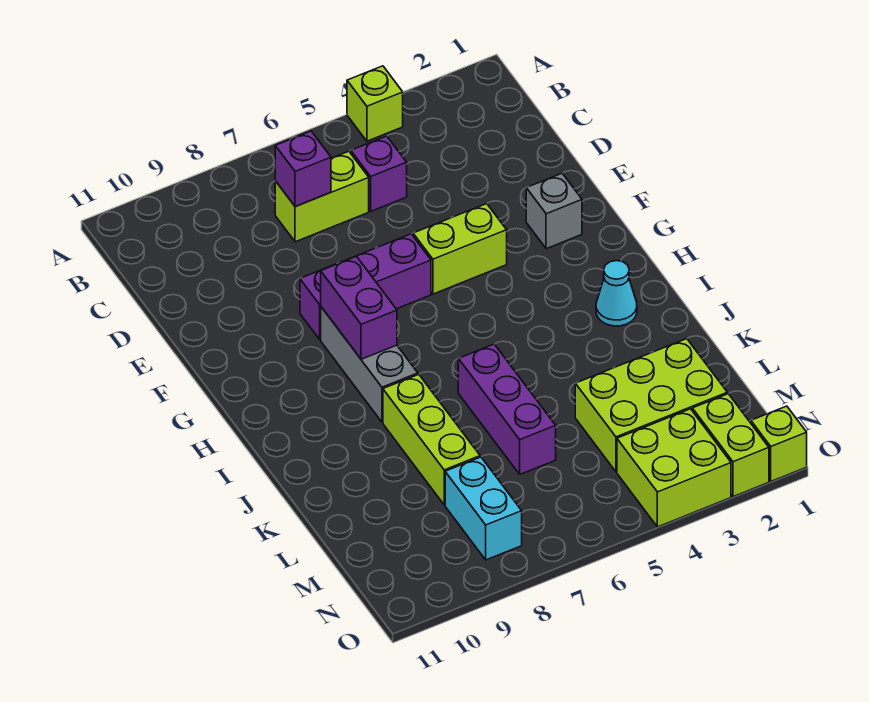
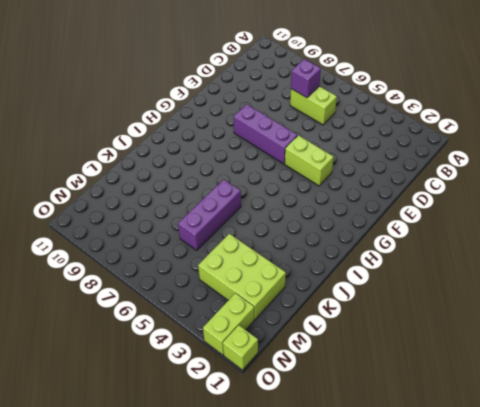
none -> lime brick A4 level 1
none -> purple brick C5 level 1
none -> grey brick F2 level 1

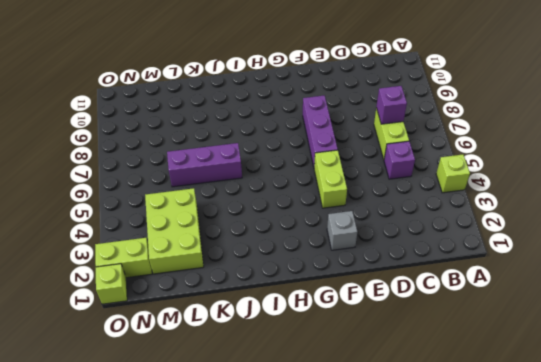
none -> grey brick G8:I8 level 1
none -> cyan cone I2 level 1
none -> lime brick J8:L8 level 1

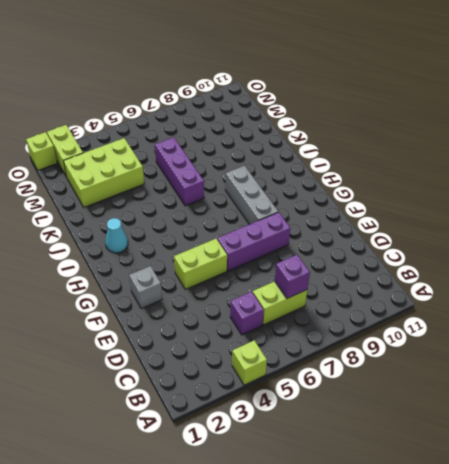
none -> lime brick J8:L8 level 1
none -> cyan brick M8:N8 level 1
none -> lime brick N3:O4 level 1

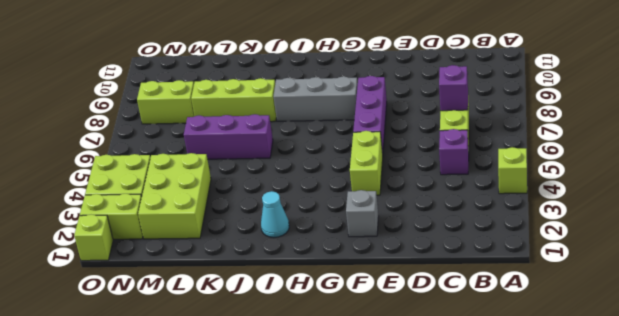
lime brick M8:N8 level 1 -> cyan brick M8:N8 level 1
none -> purple brick G8:H8 level 2

